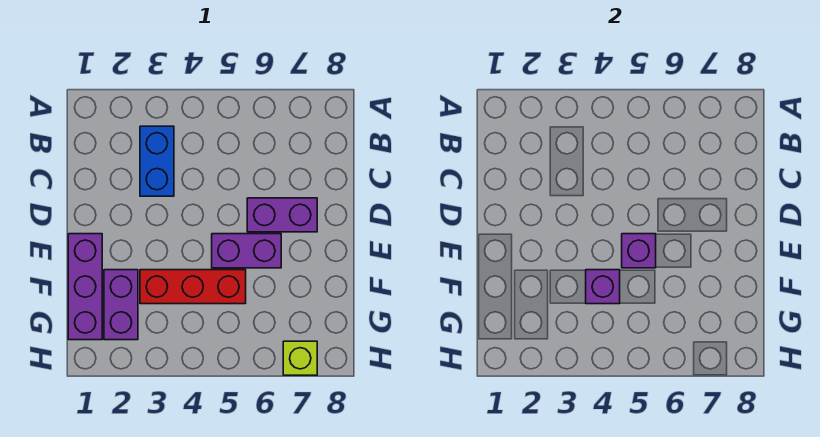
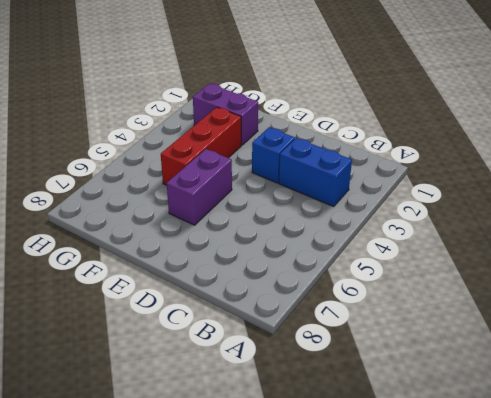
blue brick D3 level 1 -> none
none -> purple brick D6:D7 level 1
none -> purple brick E1:G1 level 1

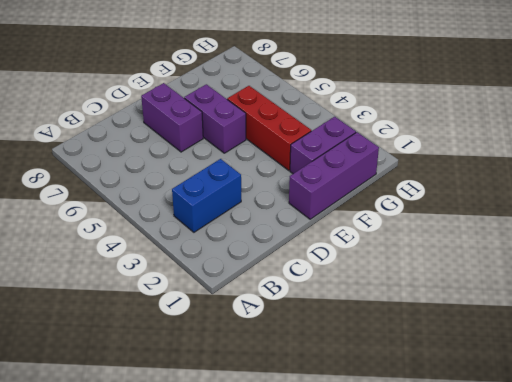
none -> lime brick H7 level 1
none -> purple brick E5 level 2

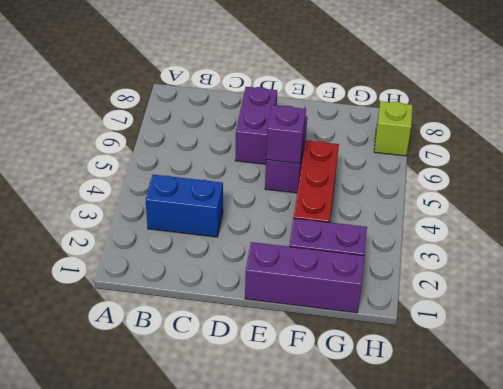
none -> purple brick F4 level 2

